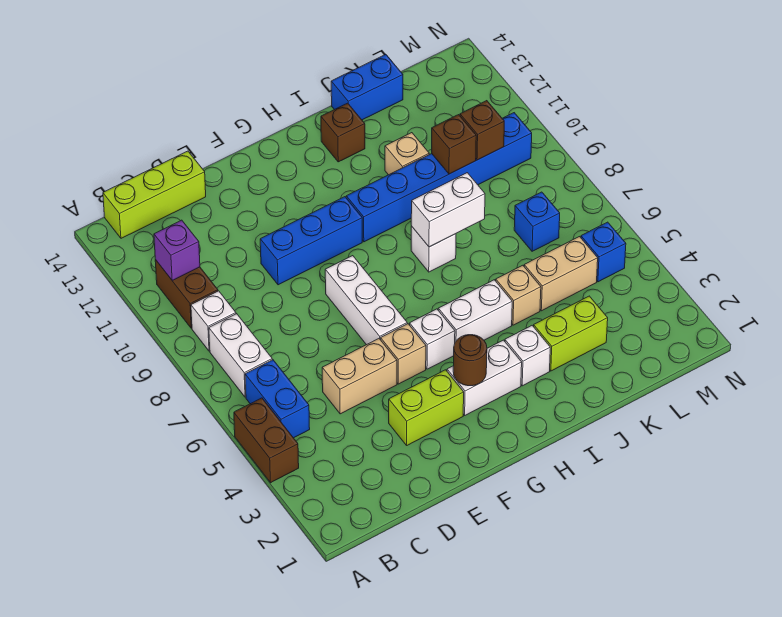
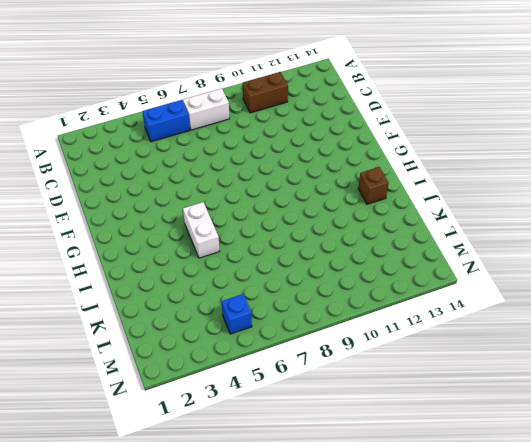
none -> brown brick A4:A5 level 1
none -> white brick B9 level 1
none -> lime brick B14:D14 level 1
none -> tan brick D5:E5 level 1

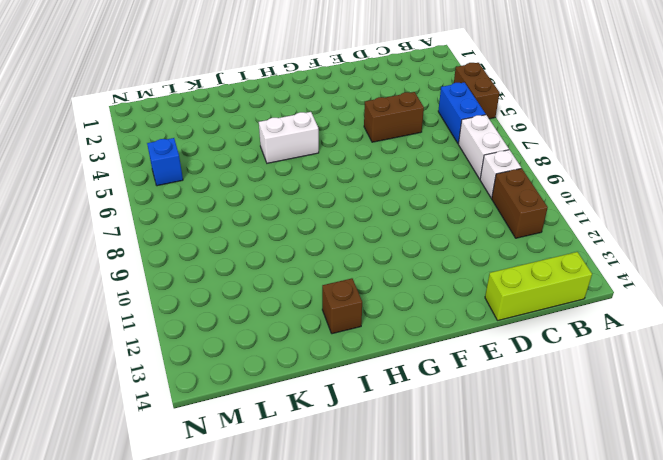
brown brick D5:E5 level 1 -> tan brick D5:E5 level 1
none -> lime brick E3:F3 level 1
none -> blue brick E10:G10 level 1
none -> tan brick F5 level 1
none -> white brick F6:F8 level 1

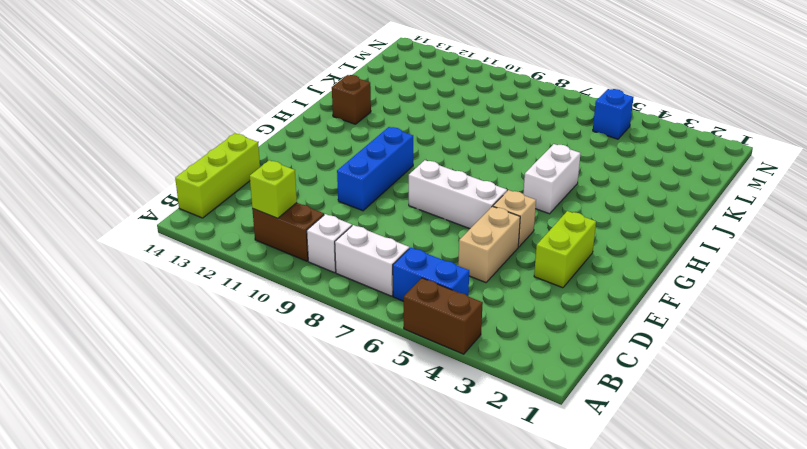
lime brick B11 level 2 -> purple brick B11 level 2
none -> white brick G3:H3 level 1
none -> white brick G5 level 1
none -> blue brick H10:M10 level 1
none -> white brick I3 level 1

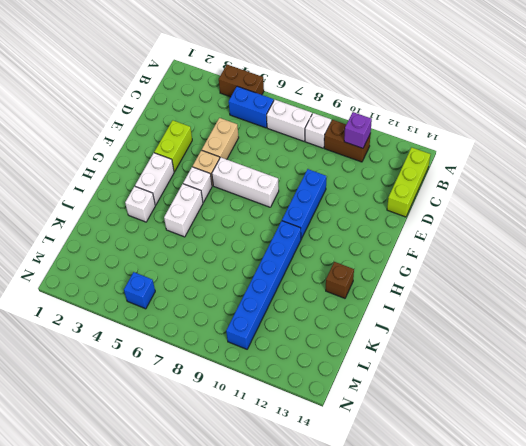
none -> white brick I8 level 1
none -> lime brick J3:K3 level 1
none -> tan brick J5 level 1
none -> tan brick J11 level 1

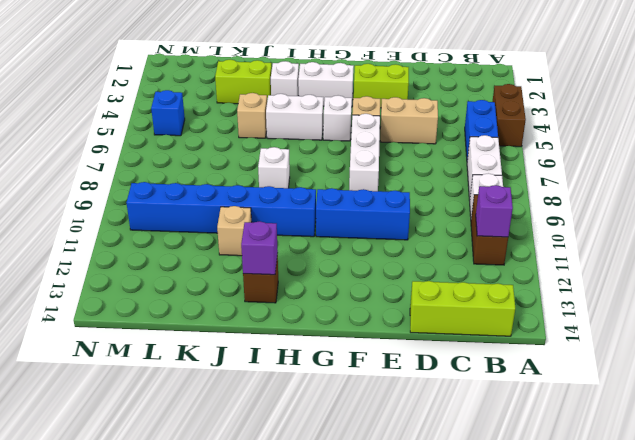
purple brick I13 level 2 -> none
none -> blue brick J14:K14 level 1
none -> tan brick K5:L5 level 1
none -> blue brick L7 level 1
none -> brown round brick G3 level 2

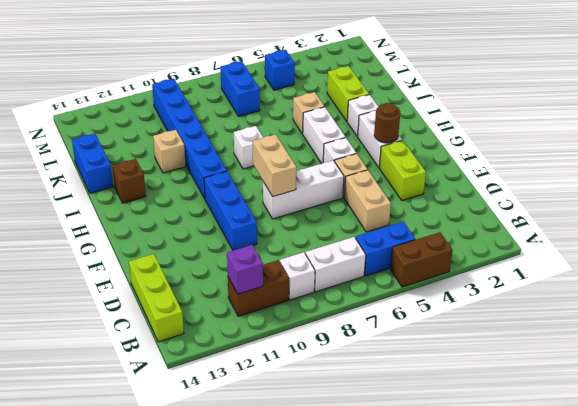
tan brick F8:G8 level 2 -> tan brick K5:L5 level 1
blue brick L7:M7 level 1 -> blue brick L7 level 1
none -> white brick I8:J8 level 2
none -> brown brick K10 level 2
none -> brown brick L10 level 2

